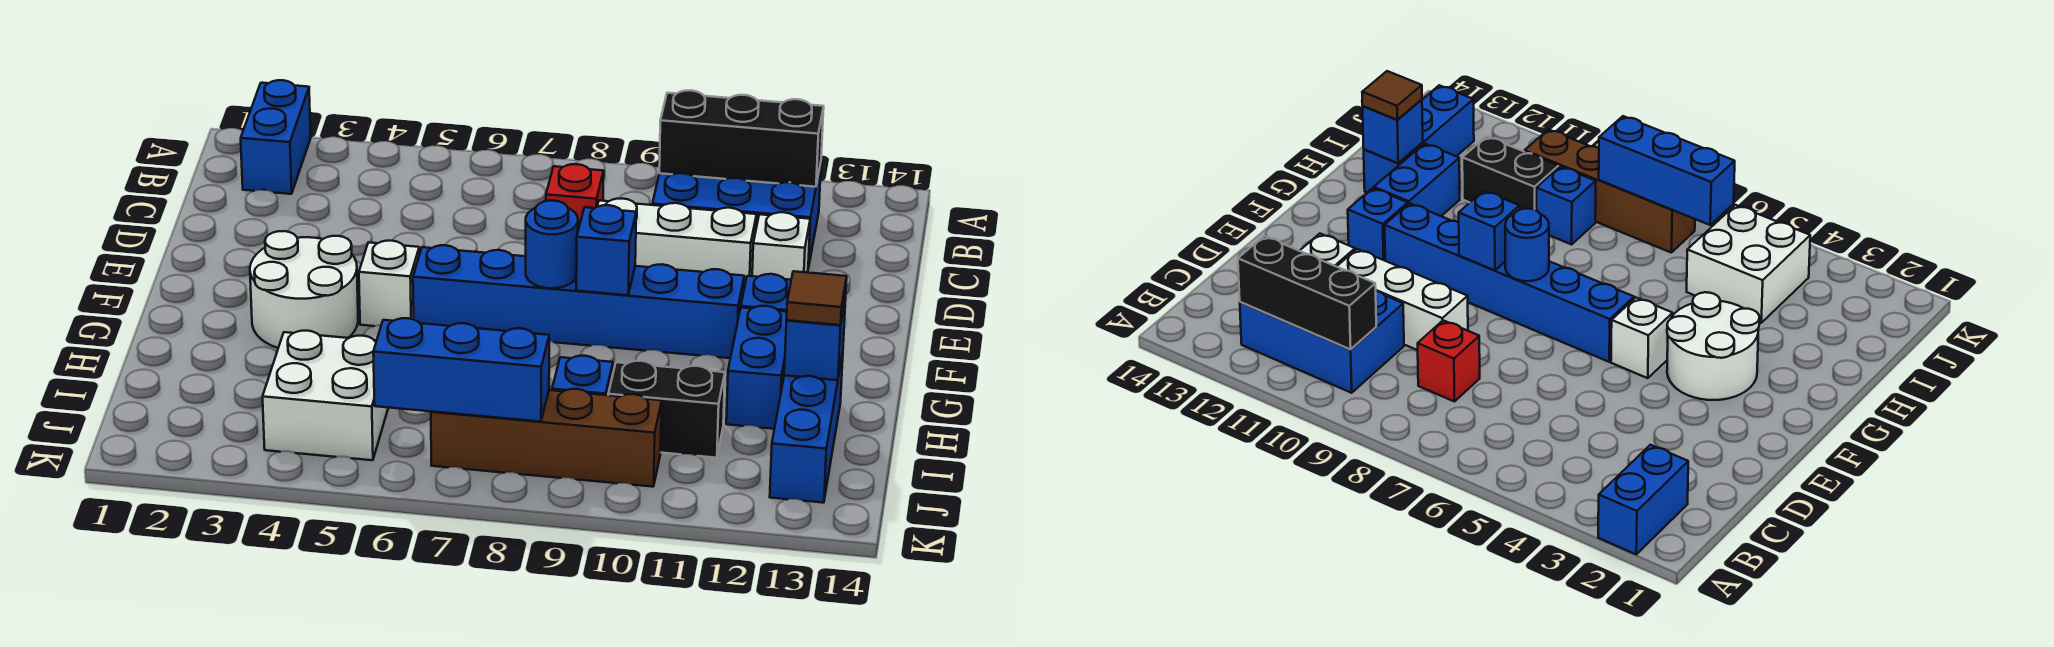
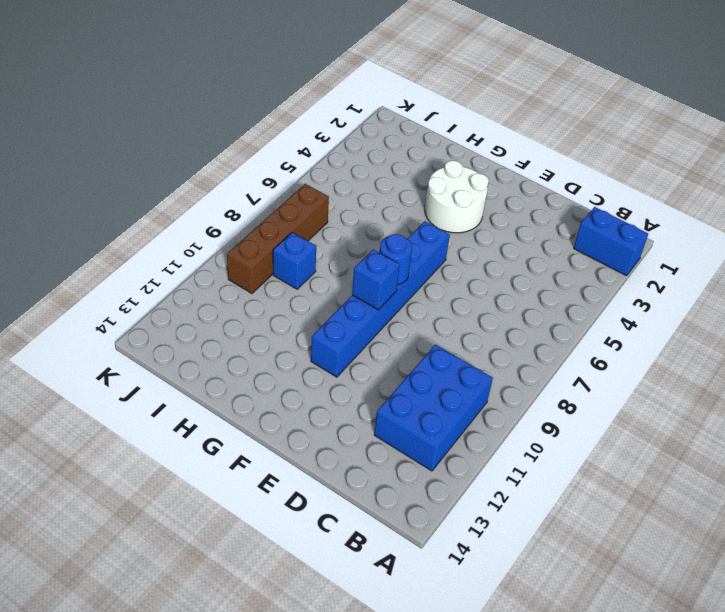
none -> red brick C8 level 1
none -> white brick D9:D11 level 1
none -> white brick D12 level 1

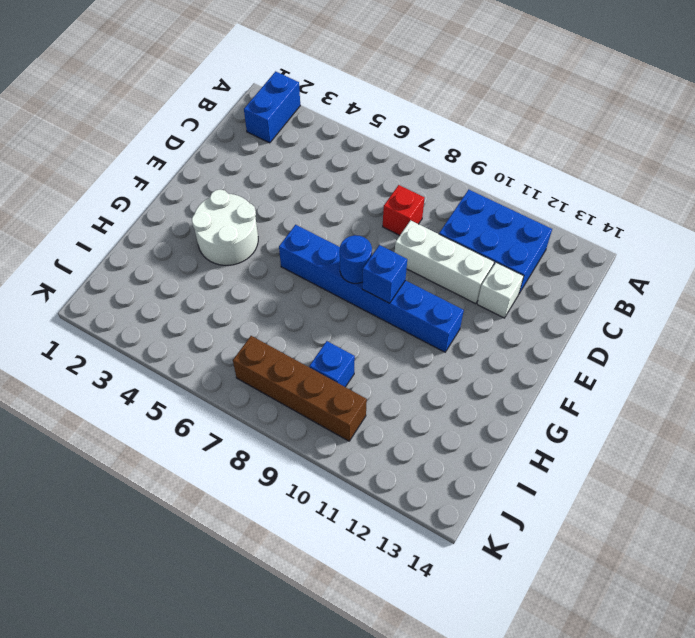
none -> white brick F5 level 1
none -> blue brick F12 level 1
none -> blue brick G12:H12 level 1

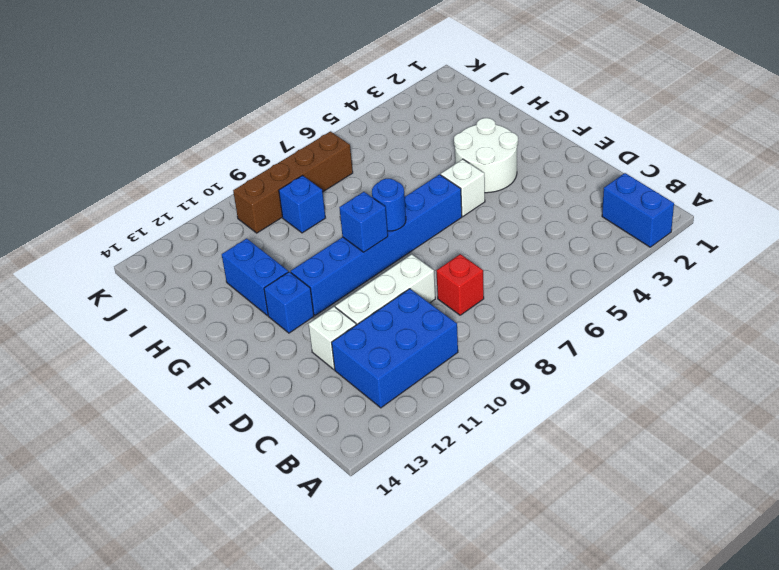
none -> blue brick H13:J13 level 1
none -> white brick I4:J5 level 1
none -> black brick I10:I11 level 1

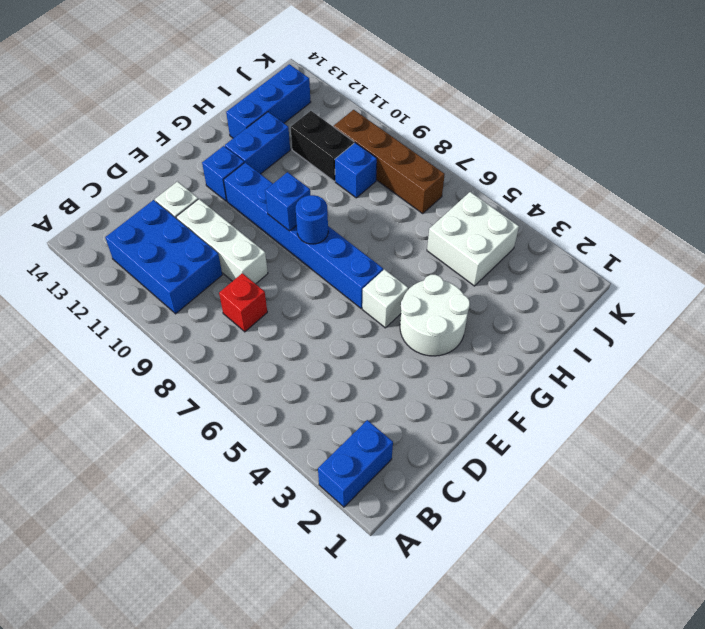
none -> black brick B10:B12 level 2
none -> blue brick H13 level 2
none -> blue brick J6:J8 level 2

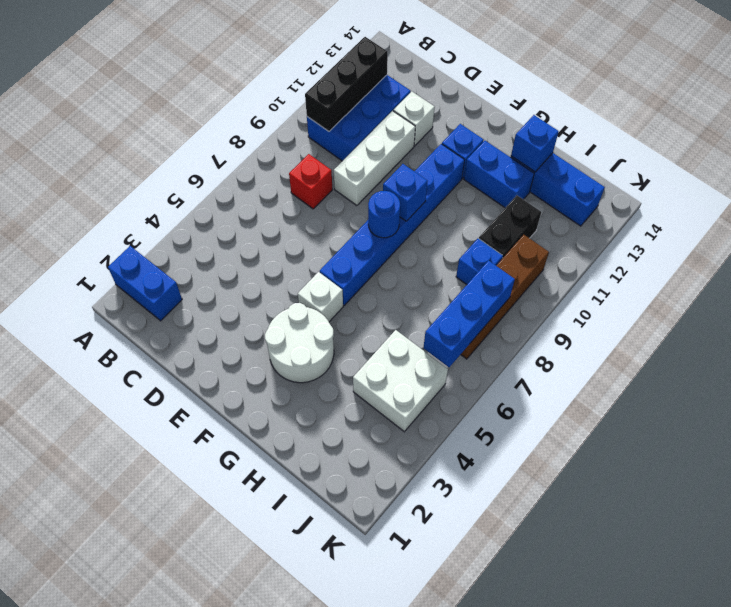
none -> brown tile H13 level 3

